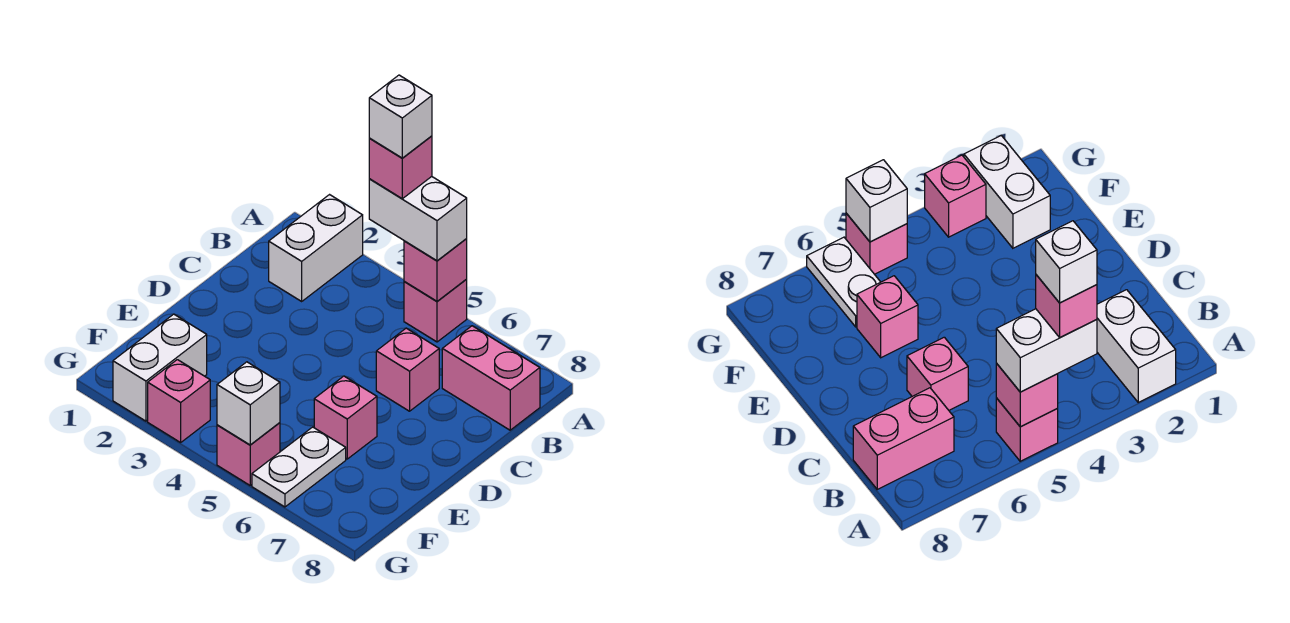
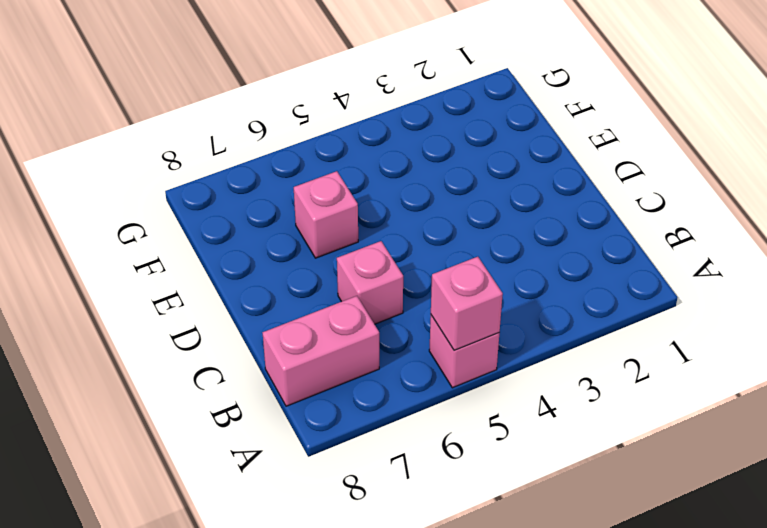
none -> white brick A2:B2 level 1
none -> white brick F2:G2 level 1
none -> white plate F6:G6 level 1

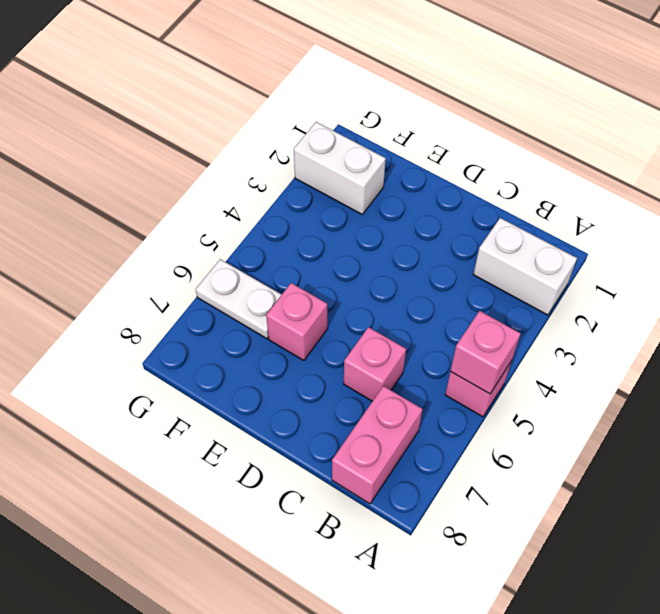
none -> pink brick G3 level 1
none -> pink brick G5 level 1
none -> white brick G5 level 2

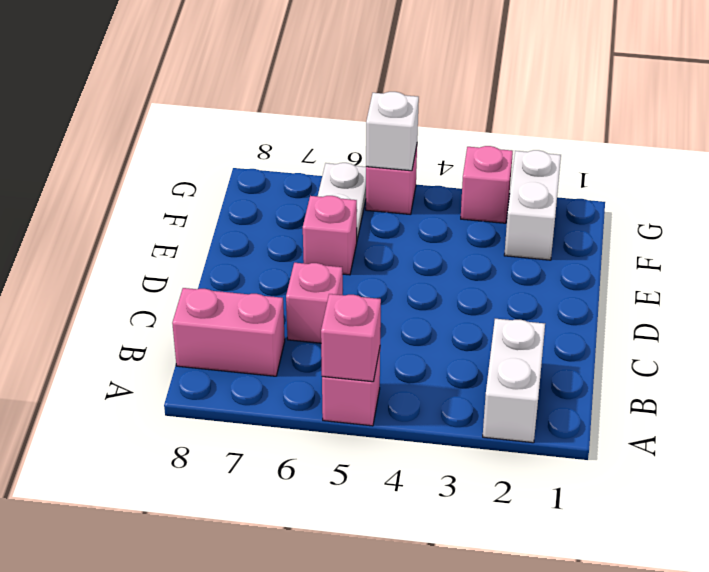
none -> white brick A4:A5 level 3
none -> pink brick A4 level 4
none -> white brick A4 level 5

